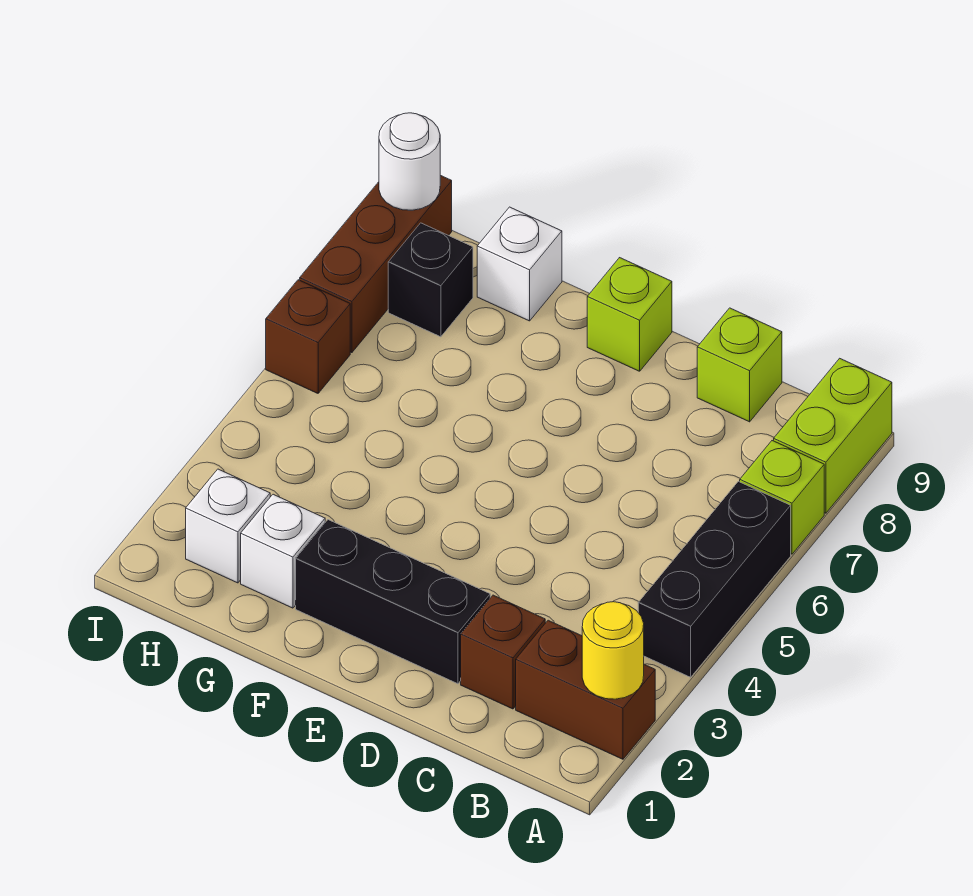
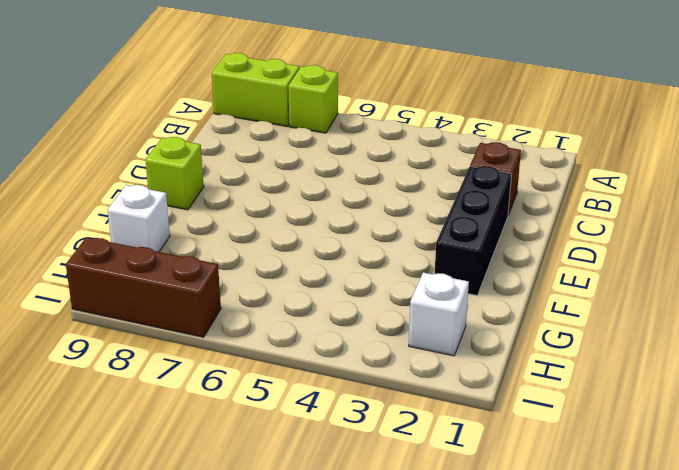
none -> brown brick A2:B2 level 1
none -> black brick A4:A6 level 1
none -> lime brick C9 level 1

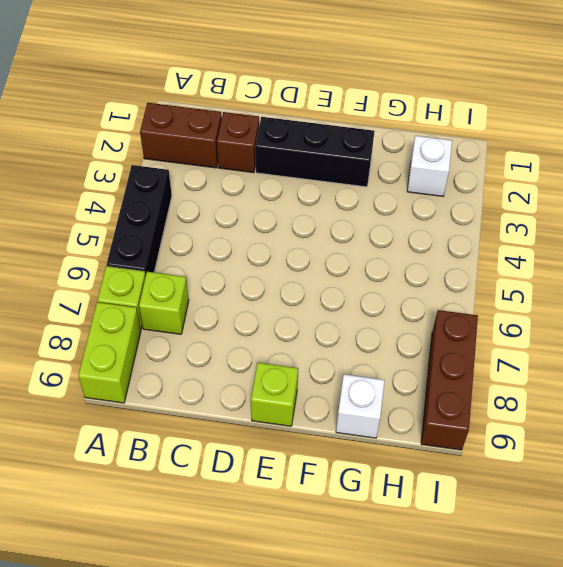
lime brick B7 level 1 -> lime brick C9 level 1
none -> white brick G2 level 1
none -> black brick H8 level 1
none -> brown brick I6 level 1

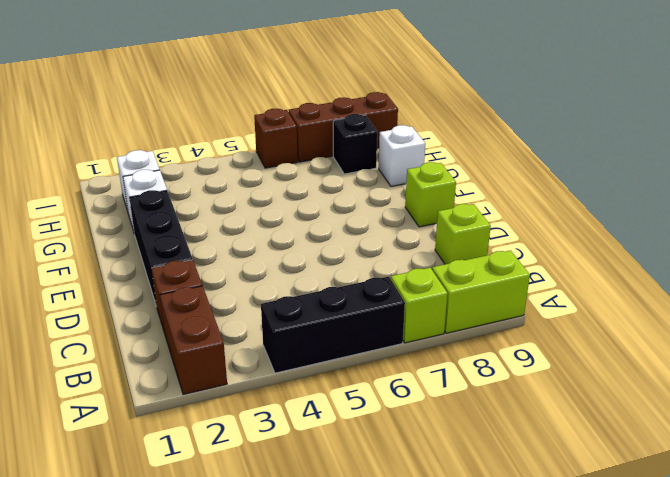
none -> yellow round brick A2 level 2
none -> white round brick I9 level 2

